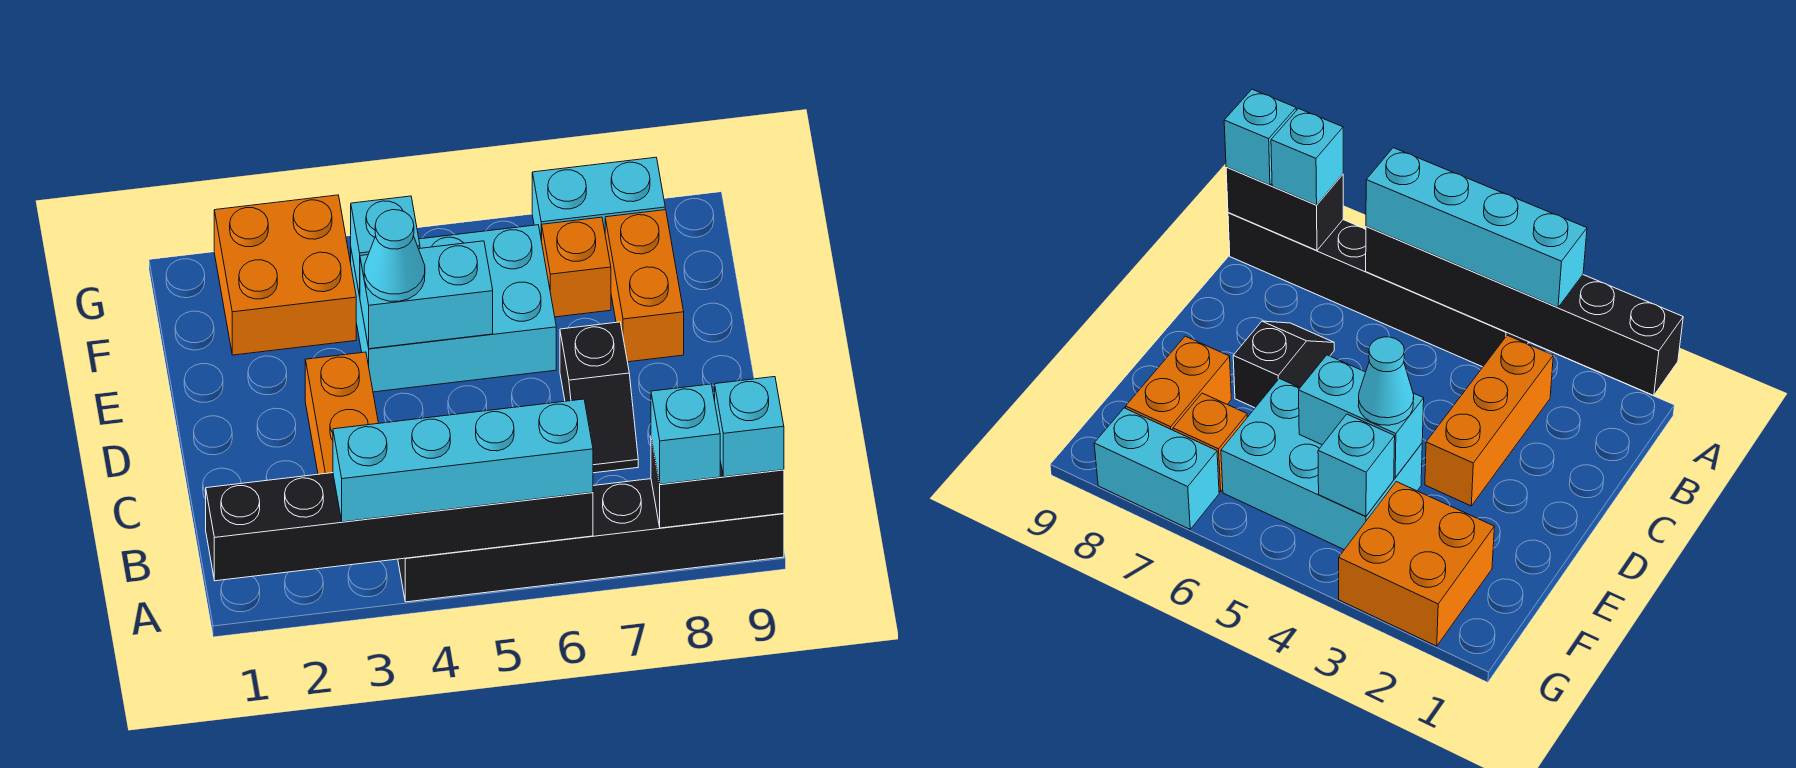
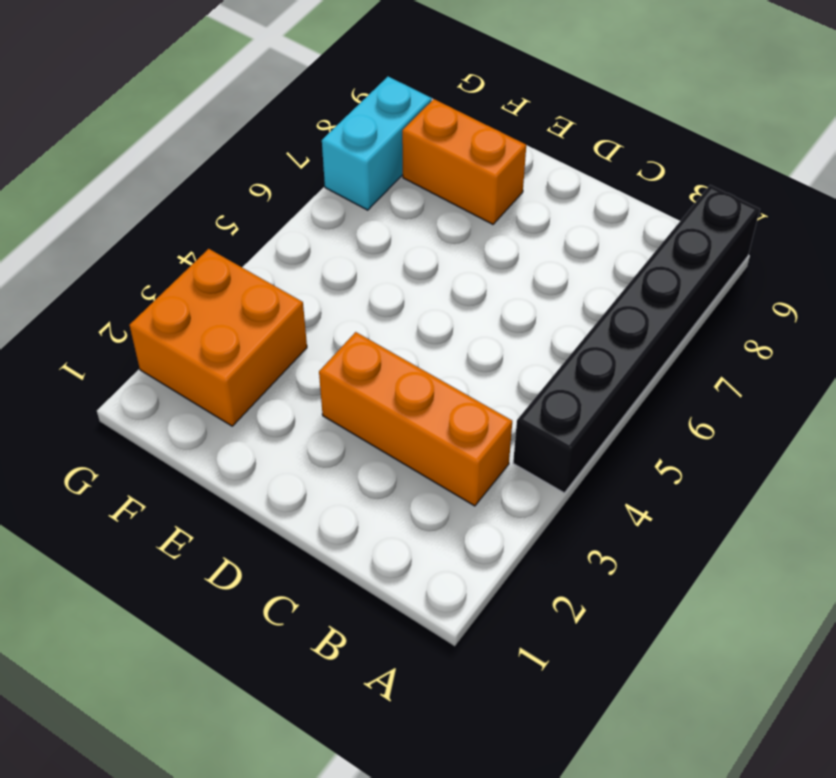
none -> black slope C7:D7 level 1 top D
none -> cyan brick E4:F6 level 1
none -> orange brick F7 level 1

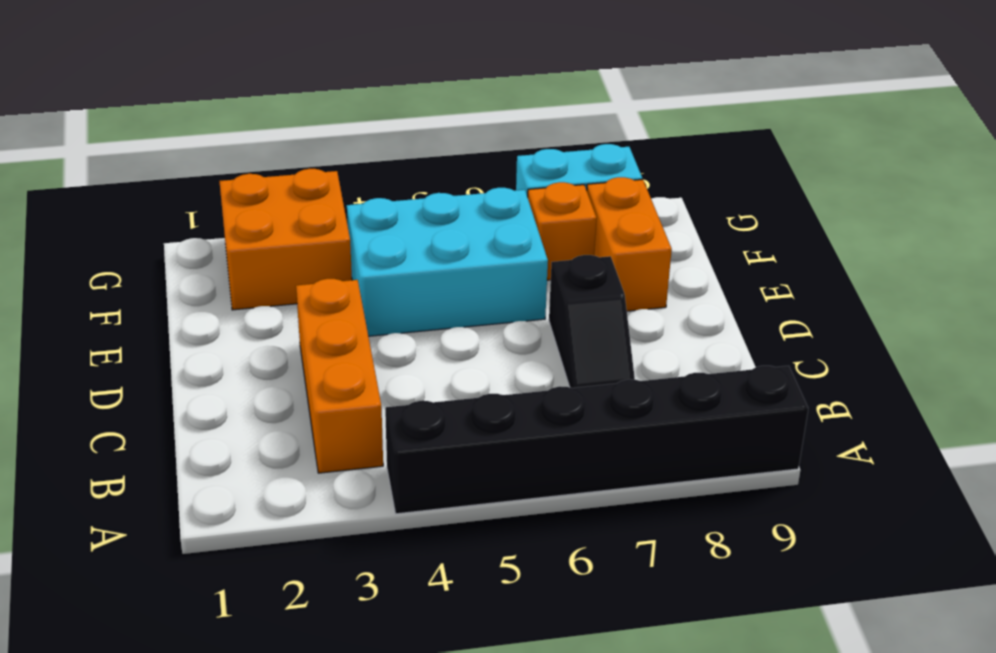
none -> black brick A1:A6 level 2
none -> black brick A8:A9 level 2
none -> cyan brick E4:E5 level 2

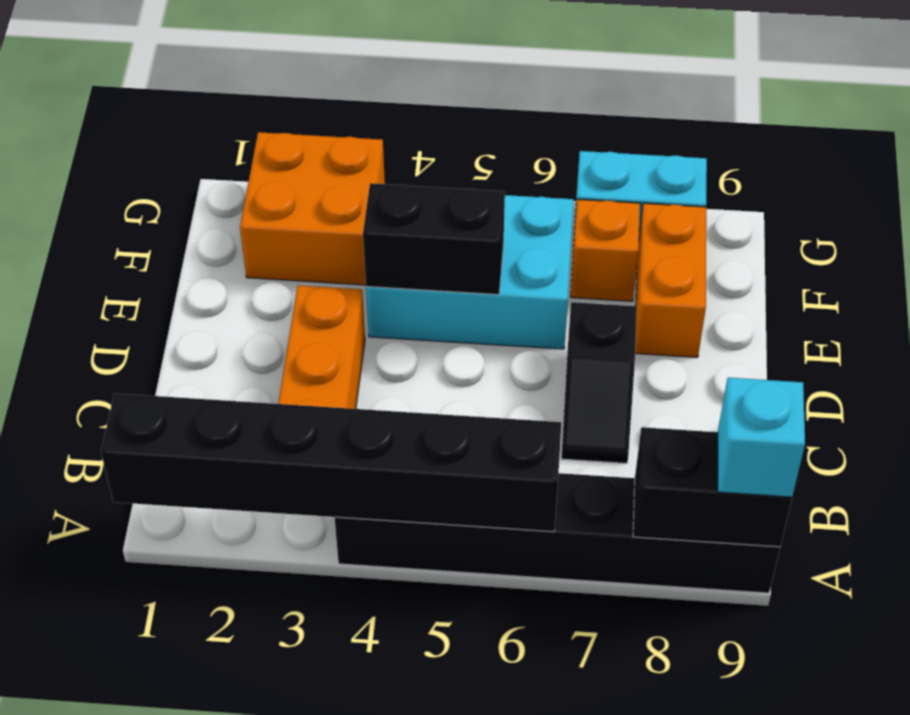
black brick E4:E5 level 2 -> cyan brick E4:E5 level 2
none -> cyan brick F4 level 2
none -> cyan brick A3:A6 level 3
none -> cyan brick A8 level 3

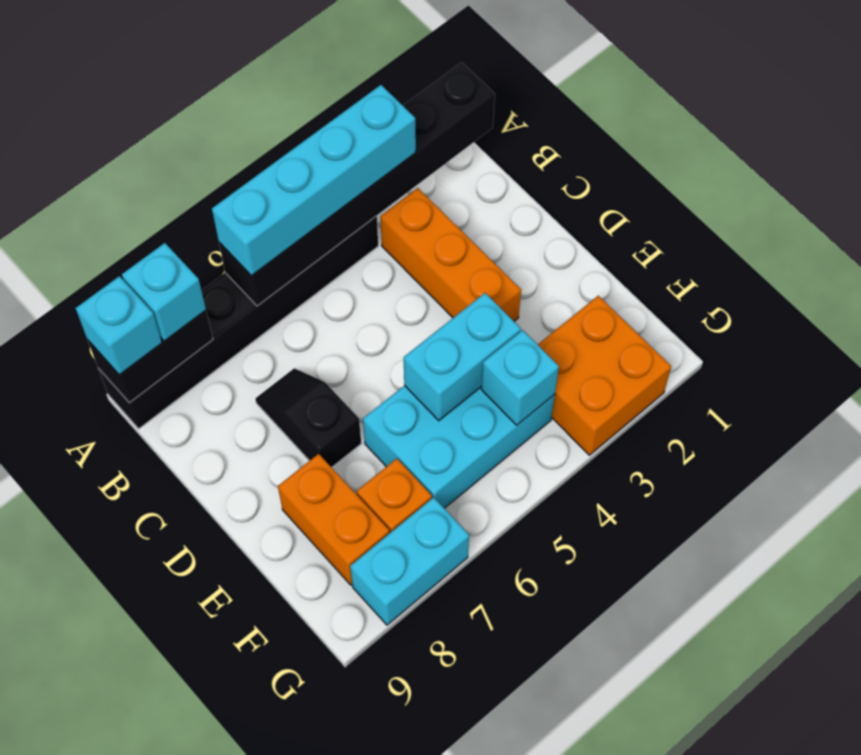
none -> cyan cone E4 level 3

